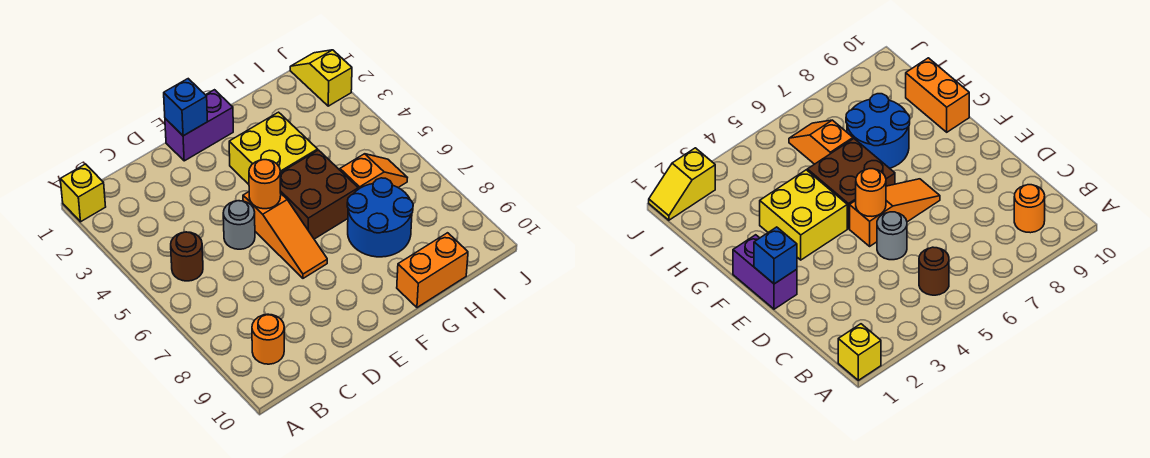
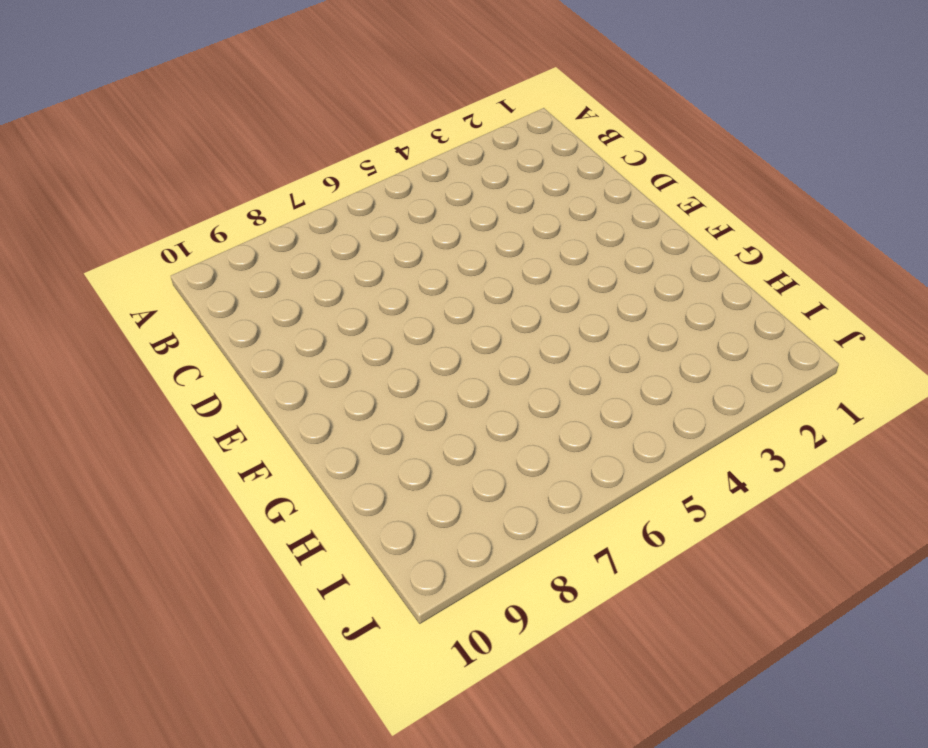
none -> yellow brick A1 level 1
none -> brown round brick B5 level 1
none -> orange round brick B9 level 1

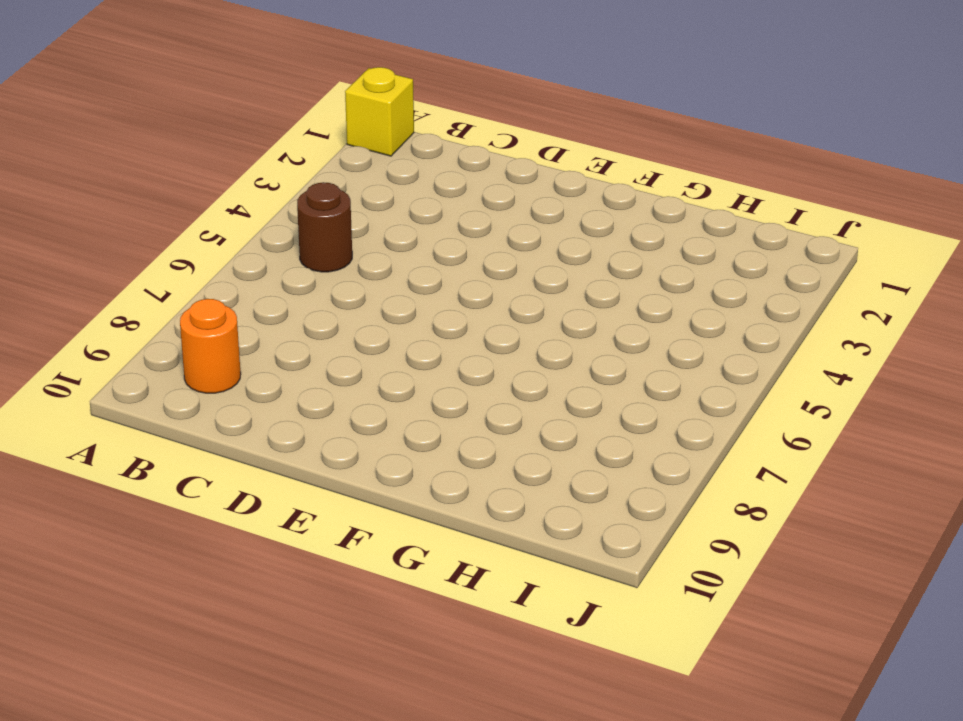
none -> grey round brick D5 level 1
none -> purple brick E1:F1 level 1
none -> orange slope E5:E7 level 1 top 5

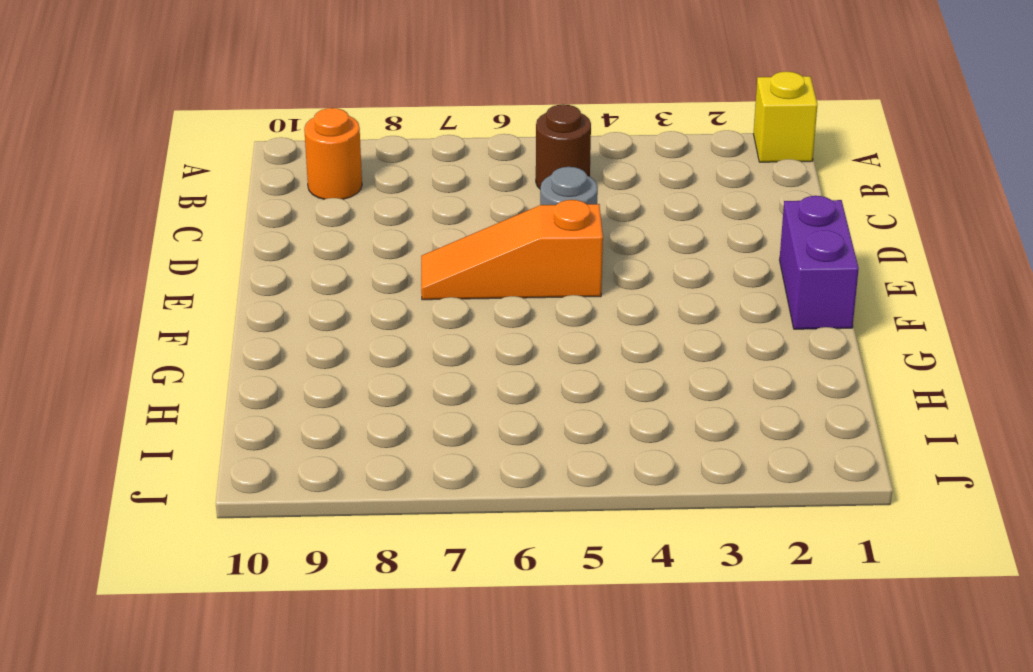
none -> yellow brick F3:G4 level 1
none -> brown brick F5:G6 level 1
none -> blue round brick G7:H8 level 1

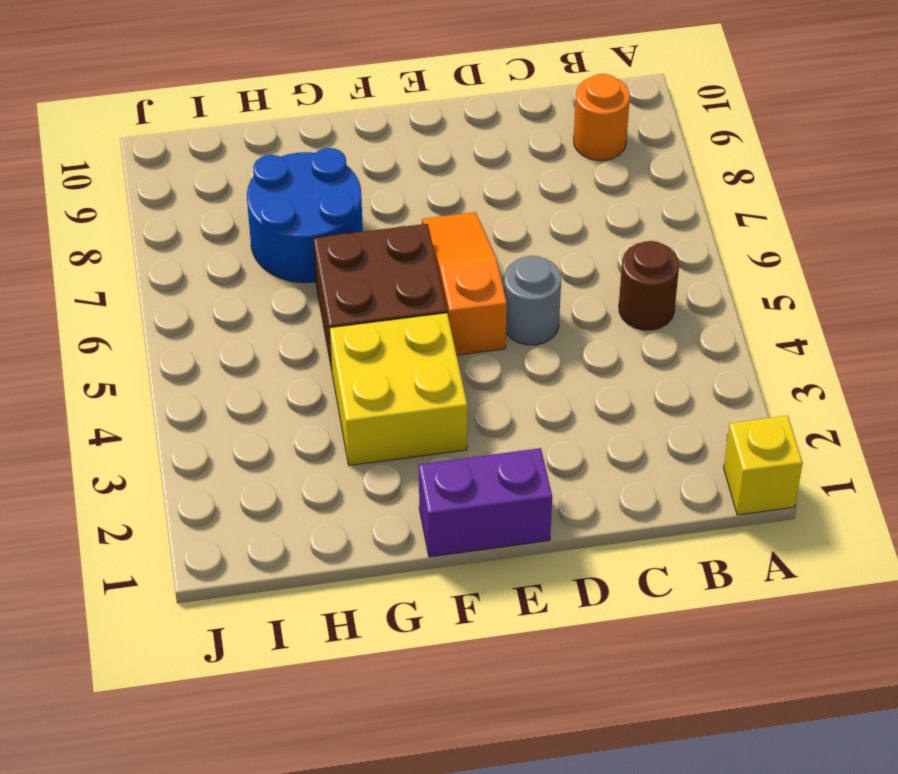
none -> orange brick G10:H10 level 1
none -> orange slope H6:I6 level 1 top H
none -> yellow slope J1:J2 level 1 top 2

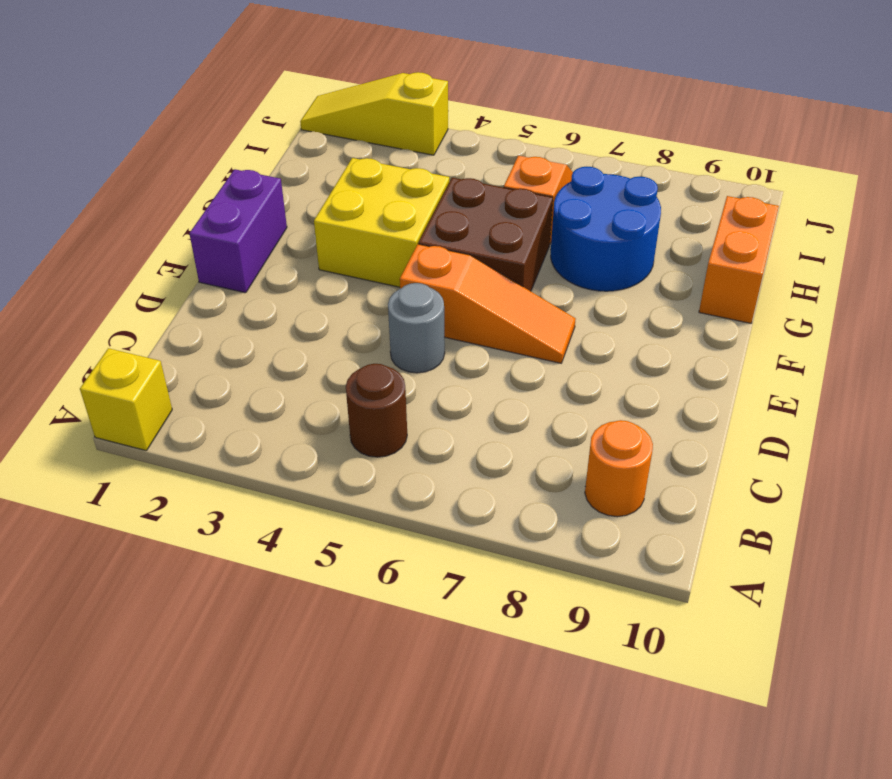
yellow slope J1:J3 level 1 top 3 -> yellow slope J1:J2 level 1 top 2
none -> blue brick E1 level 2
none -> orange round brick E5 level 2

